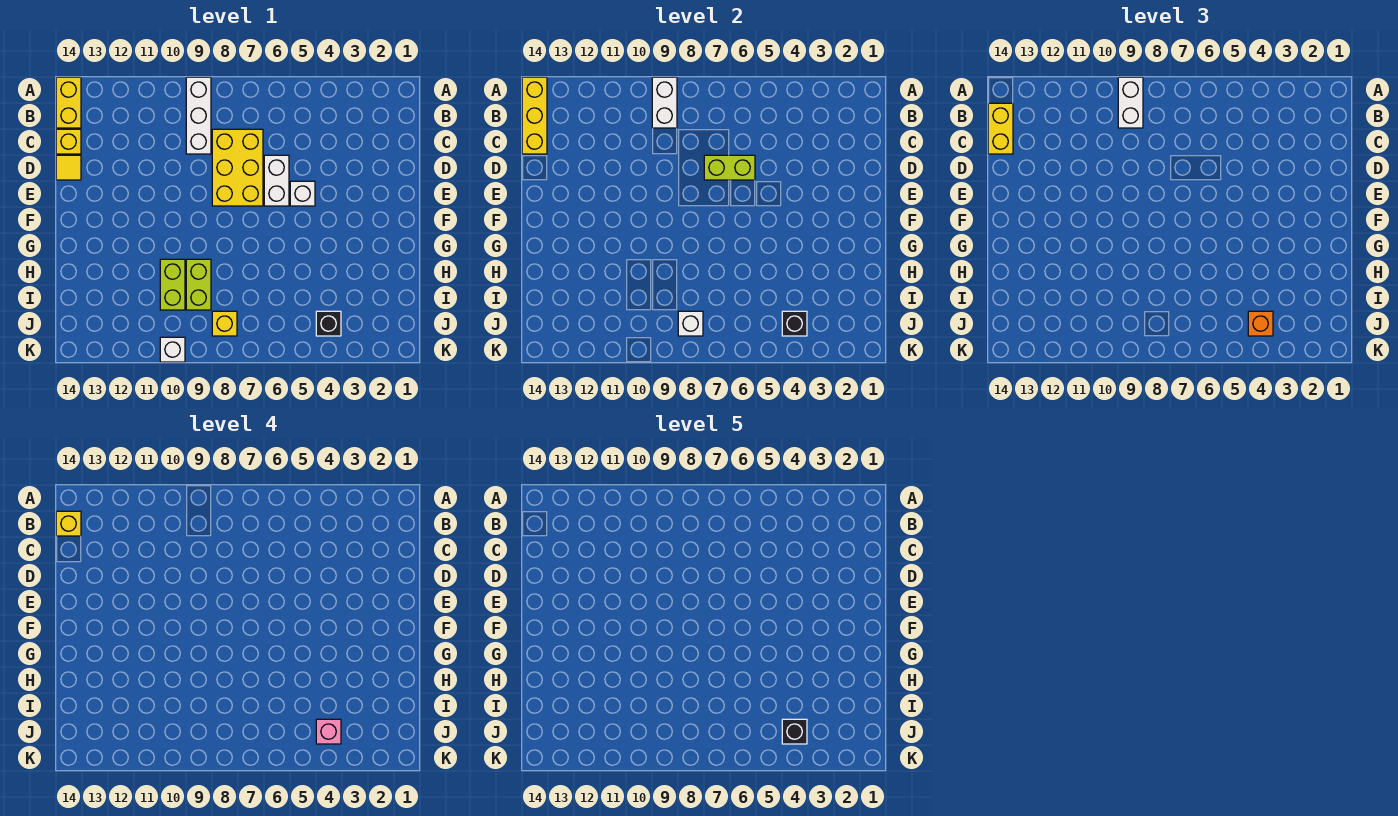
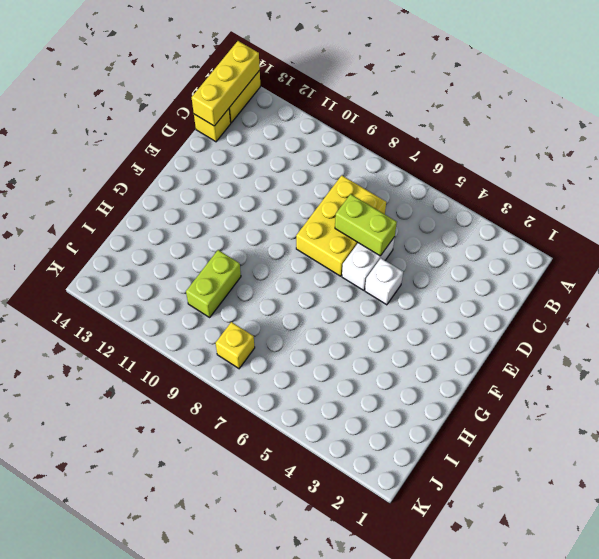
none -> white brick A9:C9 level 1
none -> yellow tile D14 level 1
none -> lime brick H9:I9 level 1

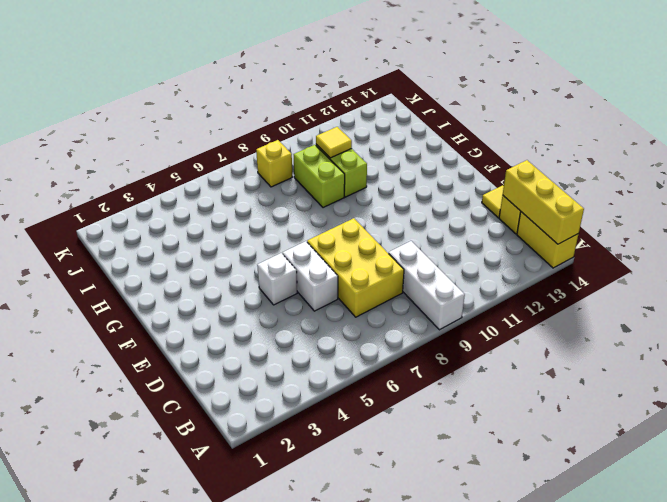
yellow tile I10 level 2 -> none
none -> black brick J4 level 1
none -> white brick K10 level 1
none -> white brick A9:B9 level 2

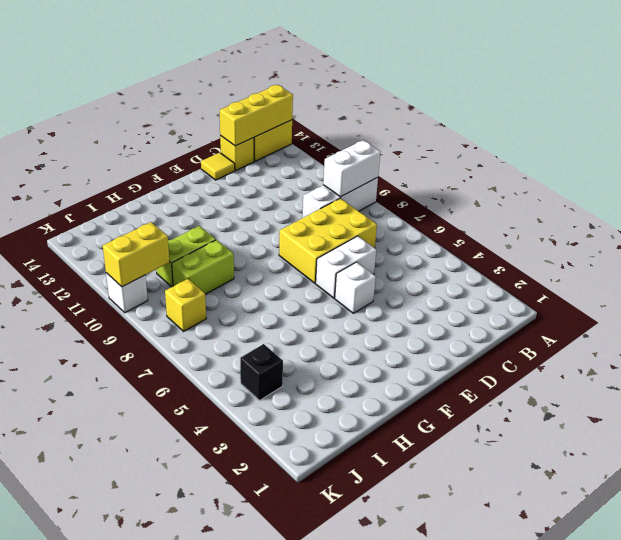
yellow brick J10:K10 level 2 -> yellow brick B14:C14 level 3
none -> lime brick D6:D7 level 2
none -> black brick J4 level 2
none -> white brick J8 level 2

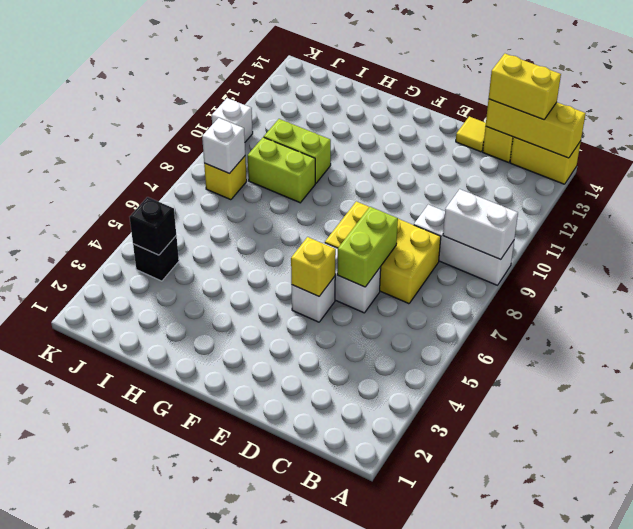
yellow brick E5 level 2 -> yellow brick B14 level 4
none -> white brick A9:B9 level 3
none -> orange brick J4 level 3
none -> pink brick J4 level 4

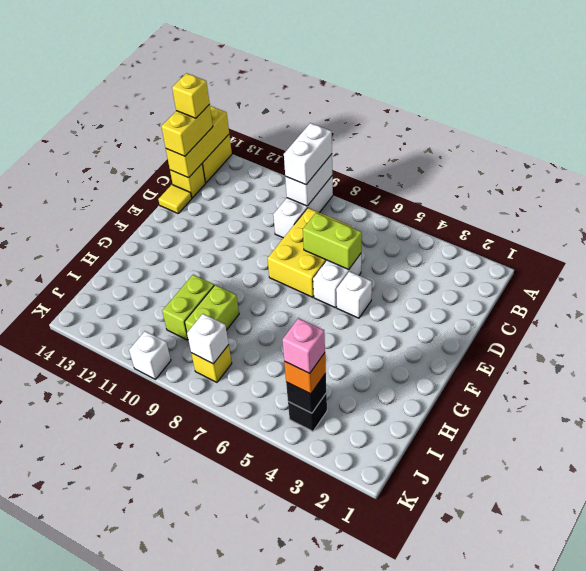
none -> black brick J4 level 5

